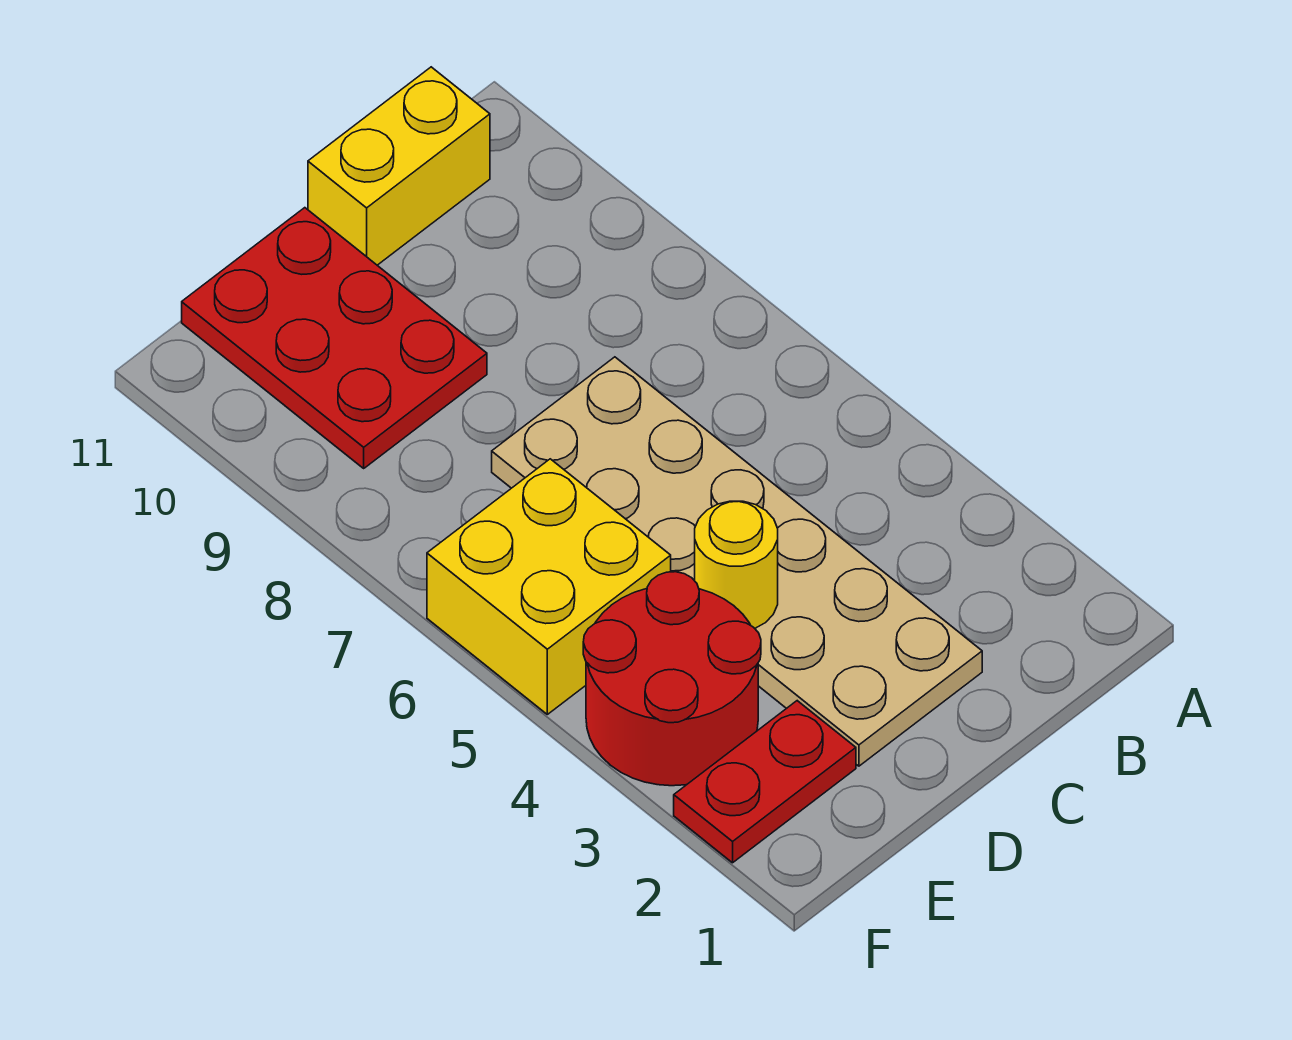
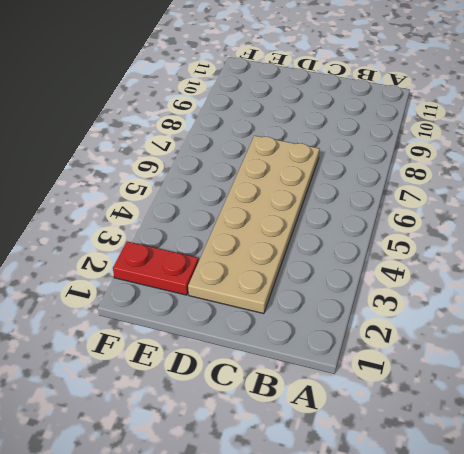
none -> yellow brick B11:C11 level 1
none -> red plate D9:E11 level 1

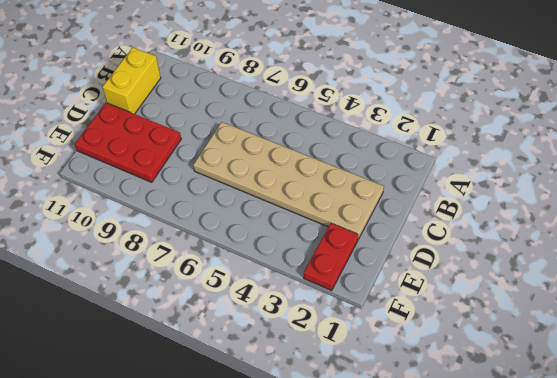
none -> red round brick E3:F4 level 1
none -> yellow brick E5:F6 level 1

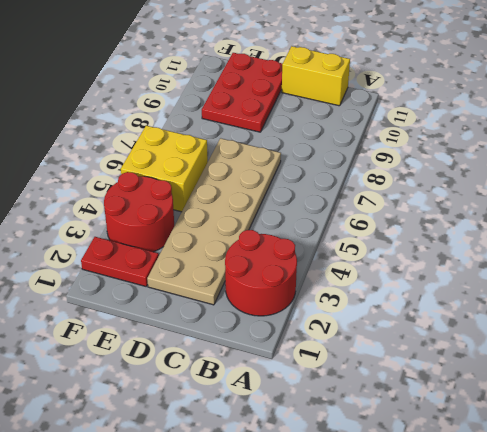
red round brick A2:B3 level 1 -> none
none -> yellow round brick D4 level 2

